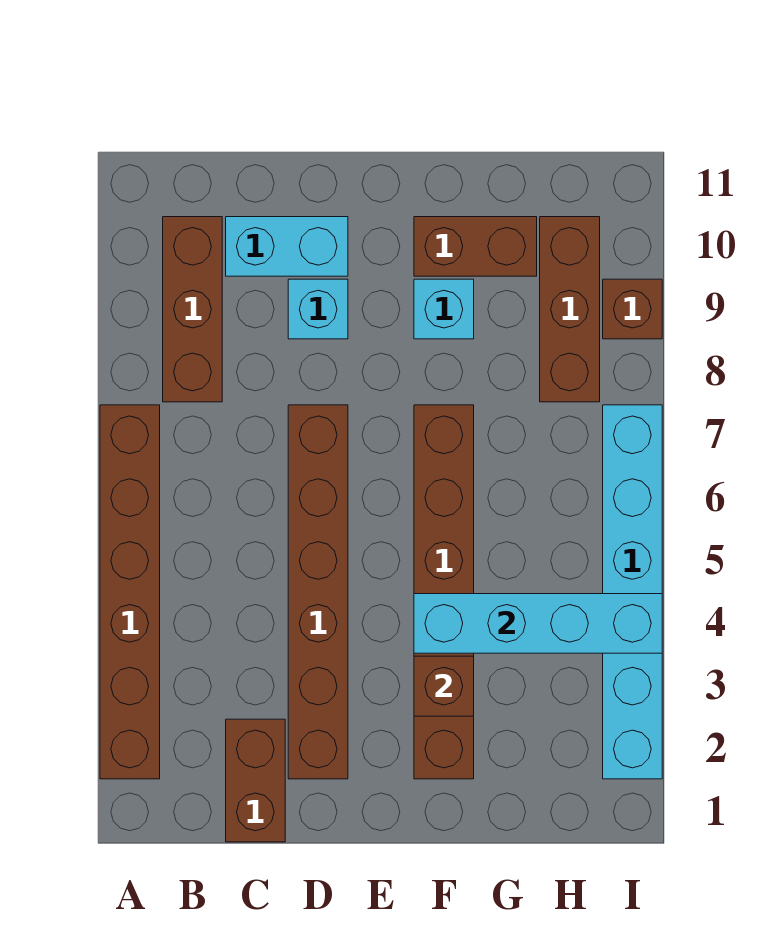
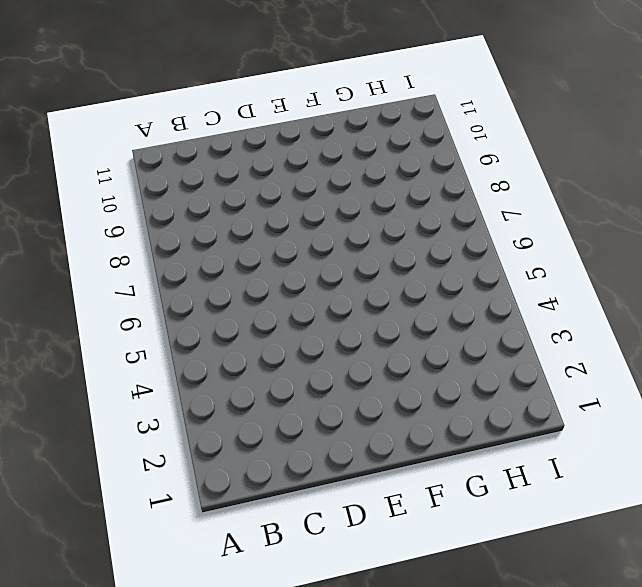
none -> brown brick A2:A7 level 1
none -> brown brick B8:B10 level 1
none -> brown brick C1:C2 level 1

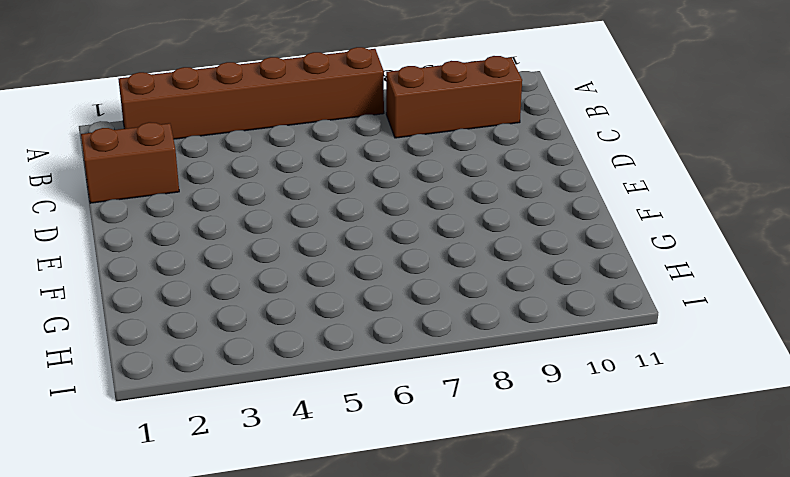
none -> cyan brick C10:D10 level 1
none -> brown brick D2:D7 level 1
none -> cyan brick D9 level 1

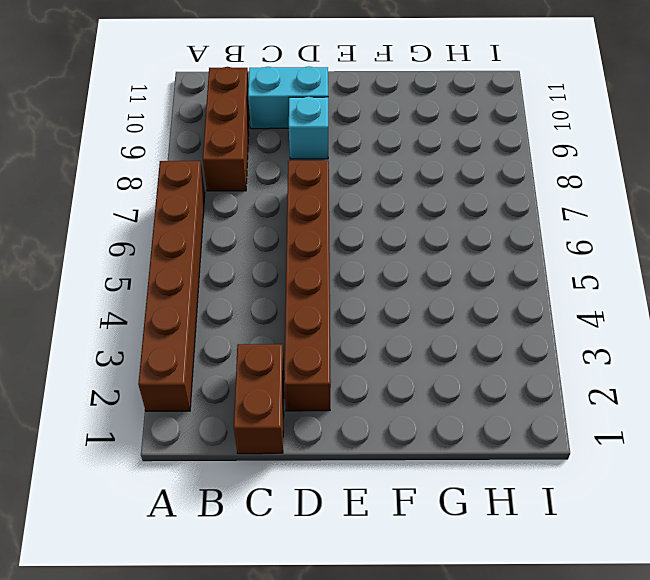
none -> brown brick F2:F7 level 1
none -> cyan brick F9 level 1
none -> brown brick F10:G10 level 1

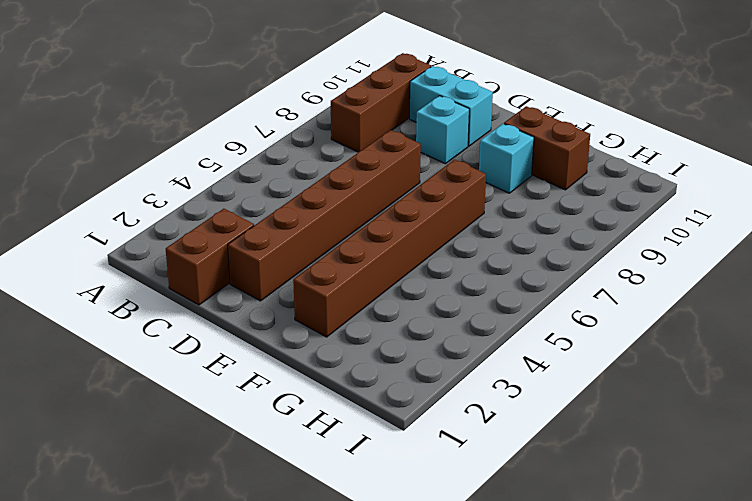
none -> brown brick A2:A7 level 1
none -> brown brick H8:H10 level 1
none -> cyan brick I2:I7 level 1

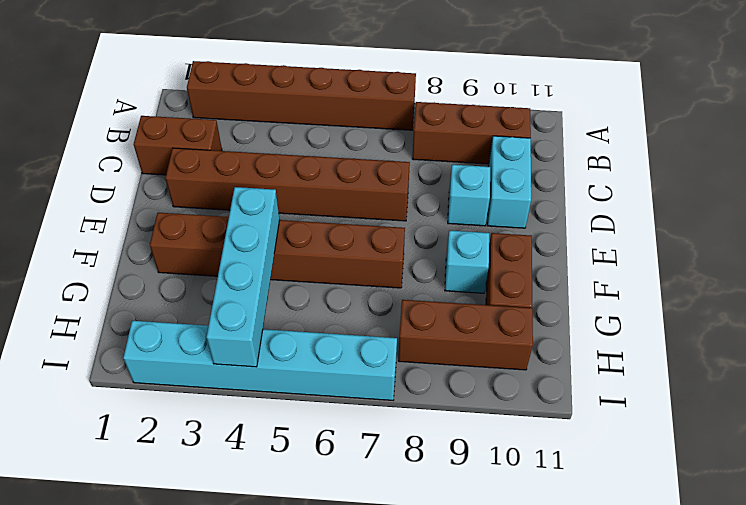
none -> brown brick I9 level 1
none -> brown brick F3 level 2

